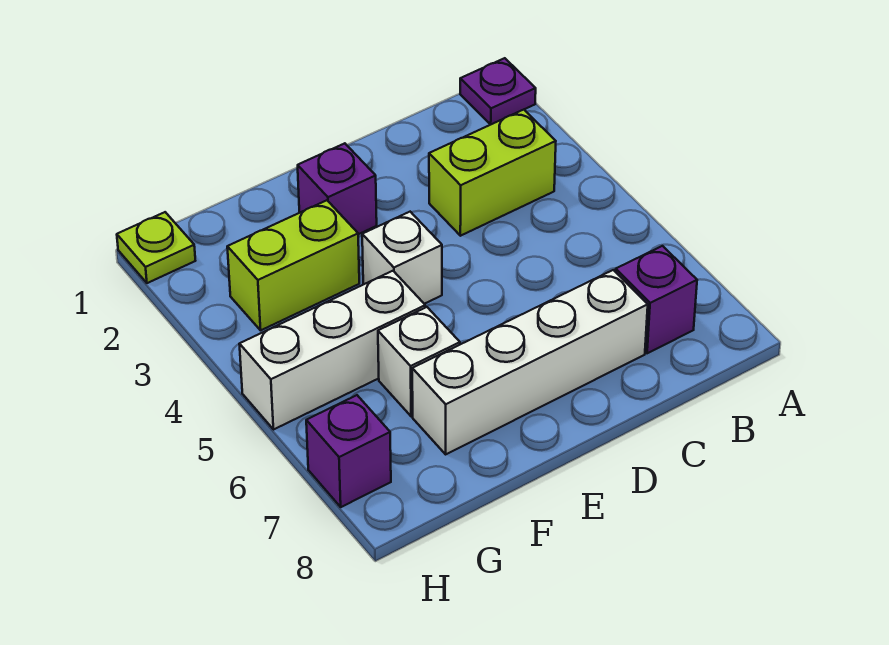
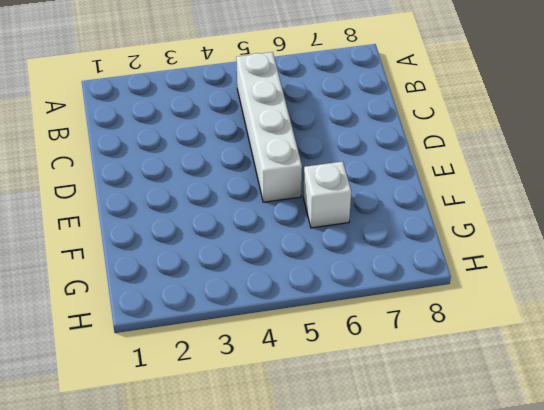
white brick B5:E5 level 1 -> white brick C7:F7 level 1
none -> purple plate A1 level 1
none -> lime brick B3:C3 level 1

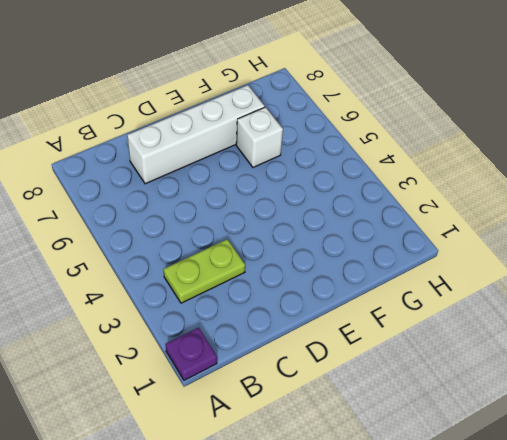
lime plate B3:C3 level 1 -> lime brick B3:C3 level 1
none -> purple brick B7 level 1
none -> purple brick E2 level 1

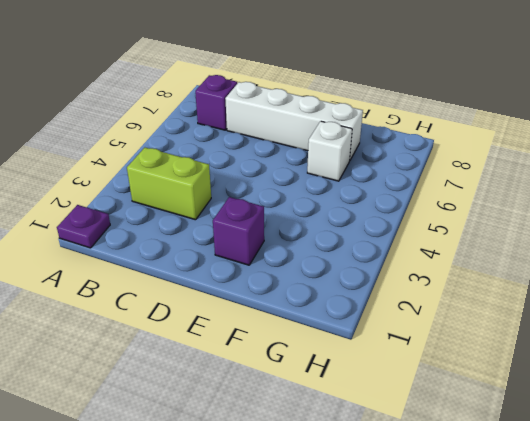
none -> white brick E4 level 1
none -> lime brick F3:G3 level 1

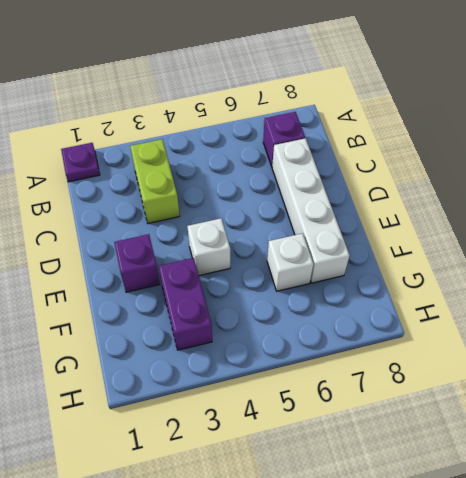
purple brick F3:G3 level 1 -> lime brick F3:G3 level 1
none -> white brick F5:H5 level 1
none -> lime plate H1 level 1

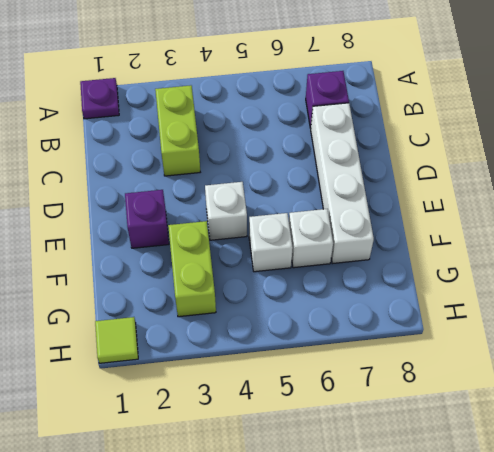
white brick F5 level 1 -> white brick F5:H5 level 1
lime tile H1 level 1 -> lime plate H1 level 1
none -> purple brick H7 level 1

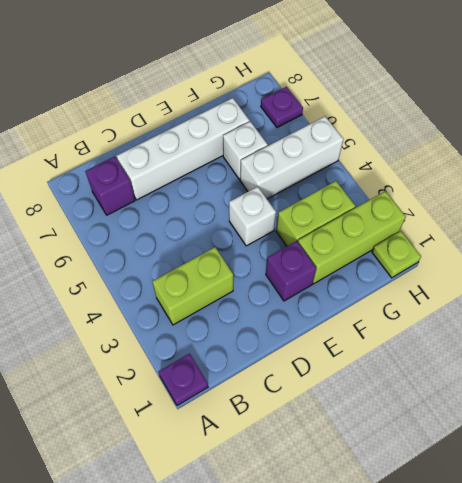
lime brick F2:H2 level 1 -> none
purple plate H7 level 1 -> purple brick H7 level 1

